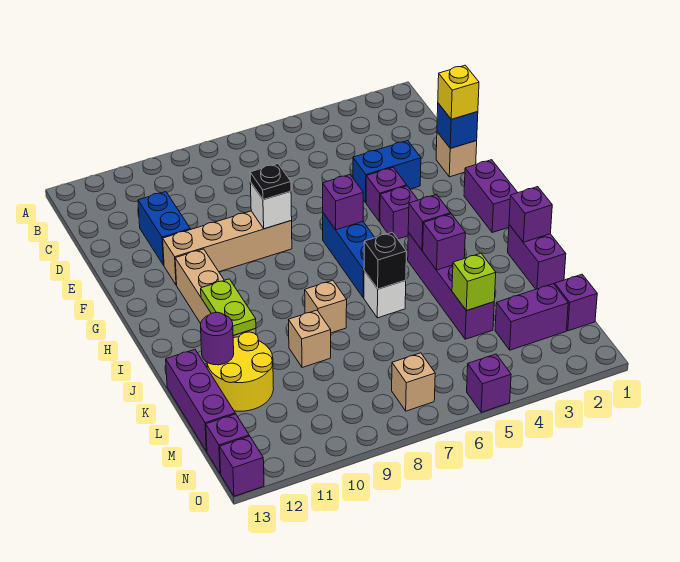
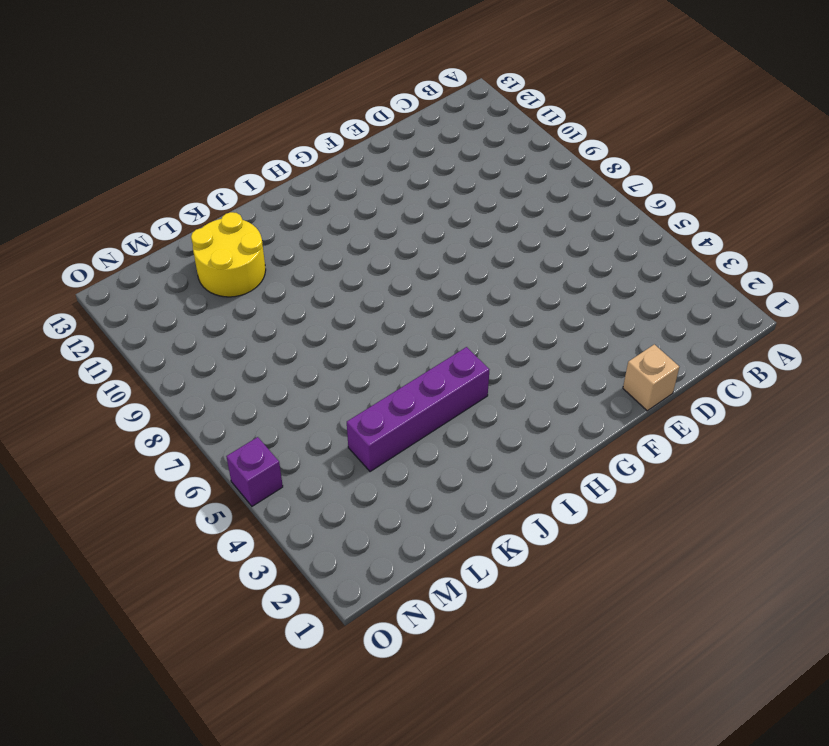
none -> blue brick D11:E11 level 1
none -> blue brick E3:E4 level 1
none -> purple brick F4 level 1
none -> tan brick F8:F11 level 1

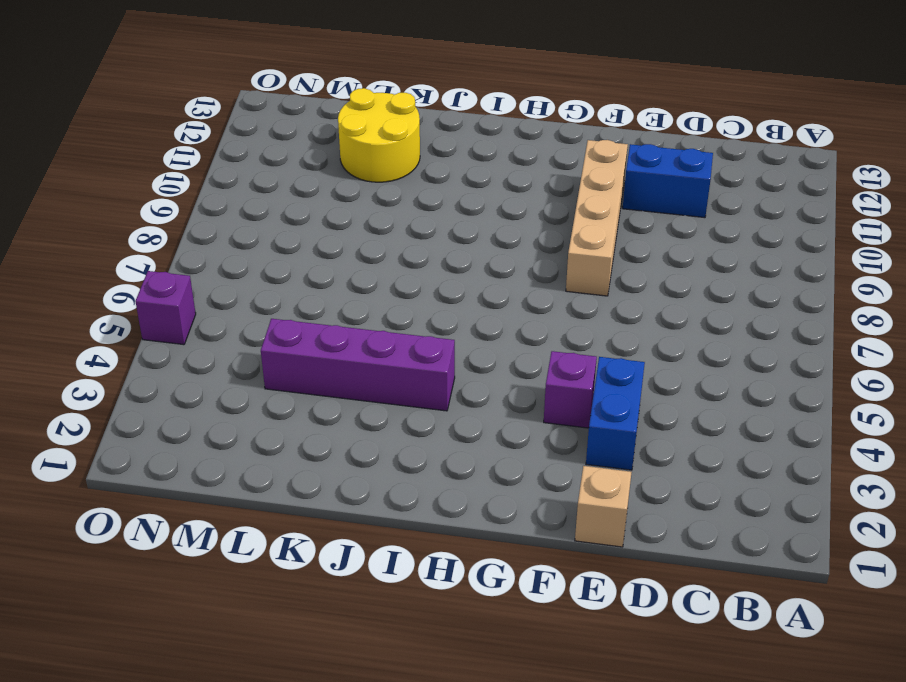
none -> purple brick G1:H1 level 1
none -> purple brick G4 level 1
none -> blue brick G6:I6 level 1
none -> tan brick G11:J11 level 1

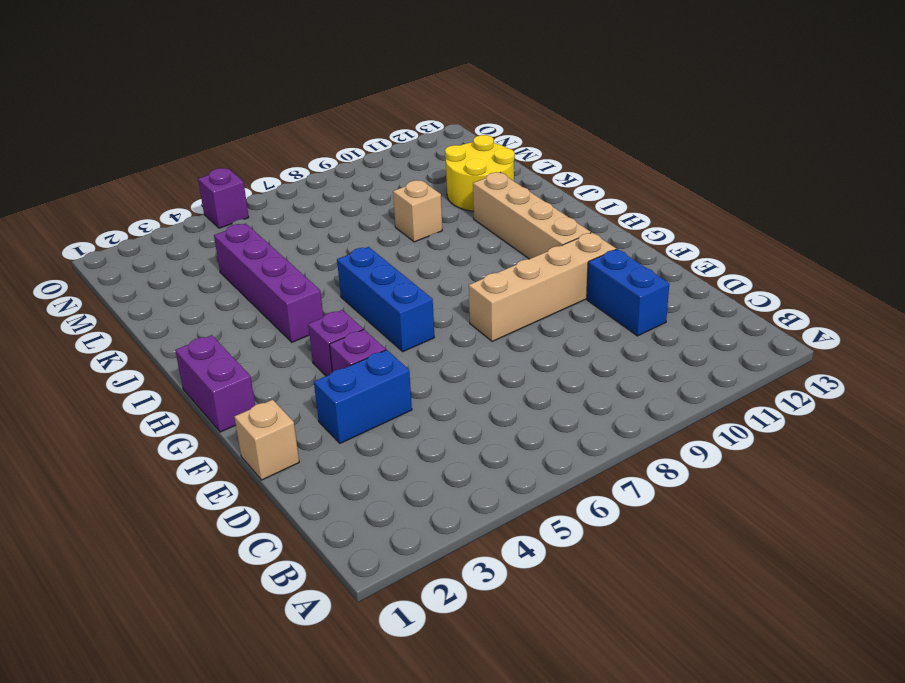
none -> purple brick J1:K1 level 1
none -> white brick J6 level 1
none -> tan brick J8 level 1
none -> purple brick K13:M13 level 1

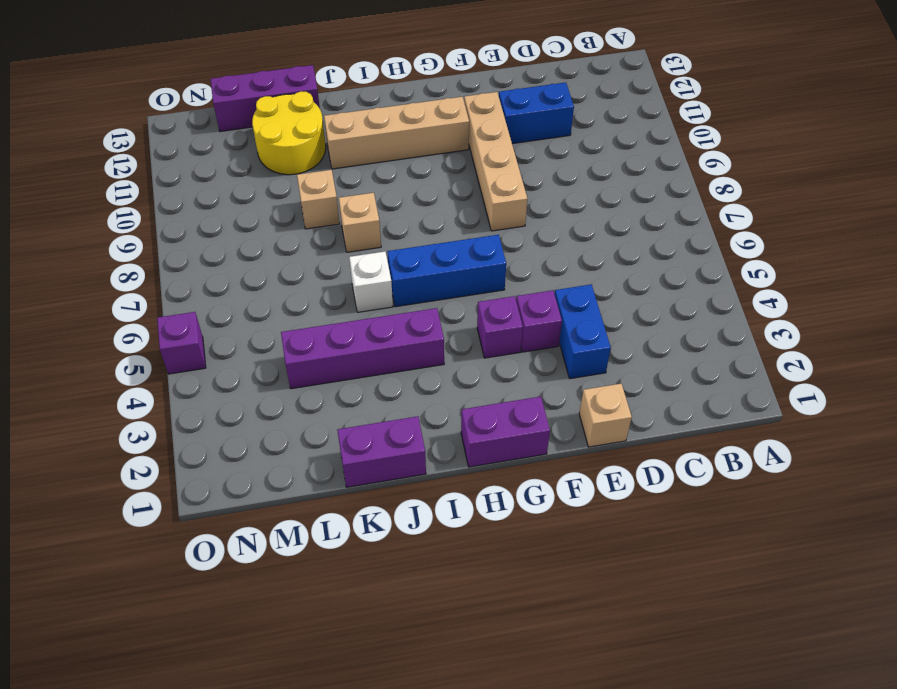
none -> purple brick M1 level 1
none -> purple brick M2:M3 level 1
none -> tan brick N7 level 1
none -> purple brick N13 level 1

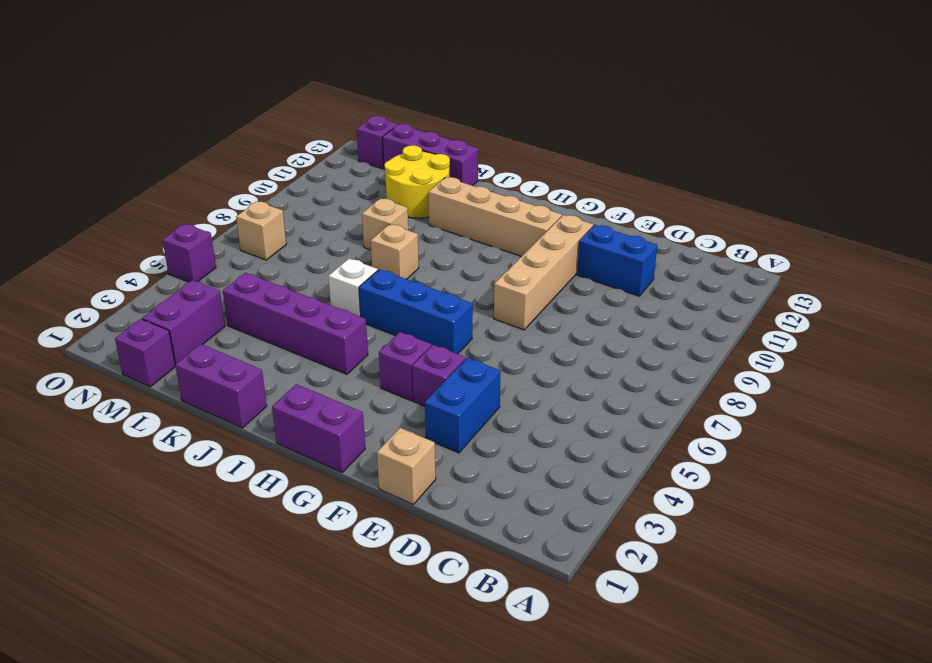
none -> purple brick O13 level 1
none -> blue brick E1 level 2
none -> white brick F8 level 2
none -> purple brick G6 level 2

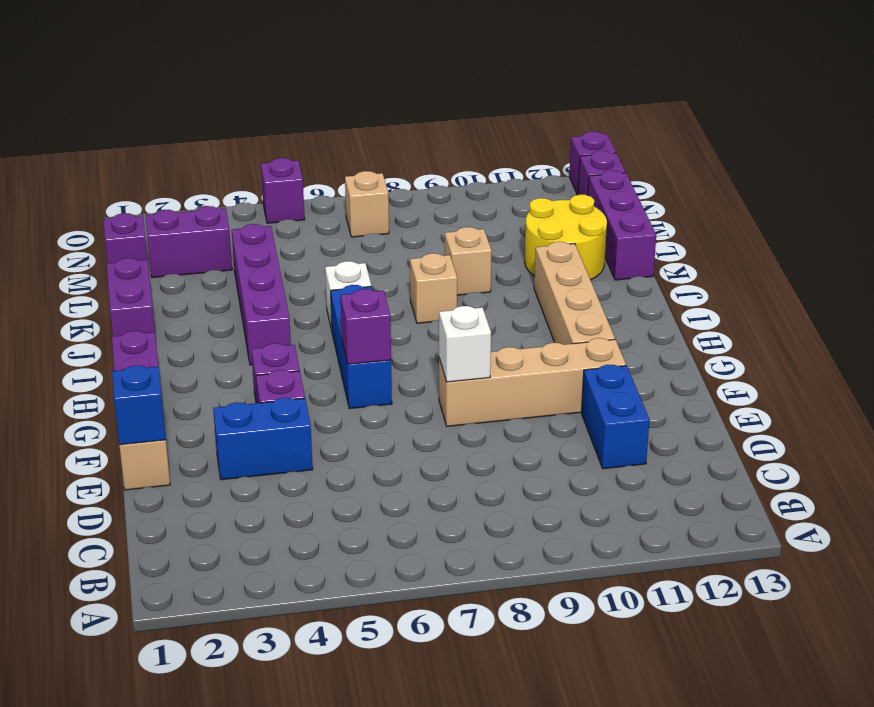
none -> purple brick I4 level 2
none -> lime plate I11:J11 level 2
none -> purple brick J1 level 2
none -> purple brick J4 level 2

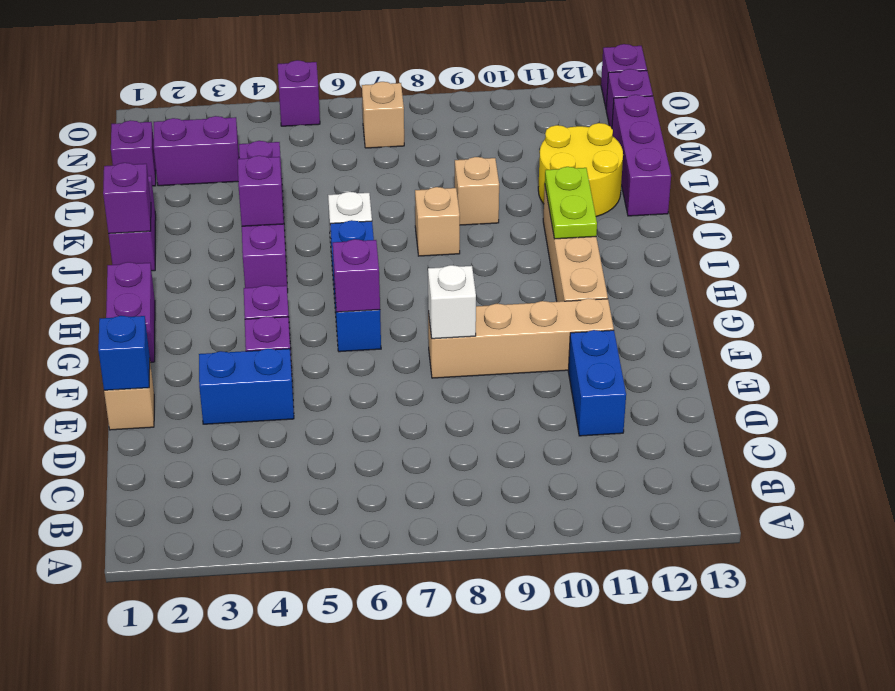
none -> purple brick I4 level 2
none -> black brick J6 level 2
none -> purple round brick K12 level 2
none -> lime brick L4 level 2

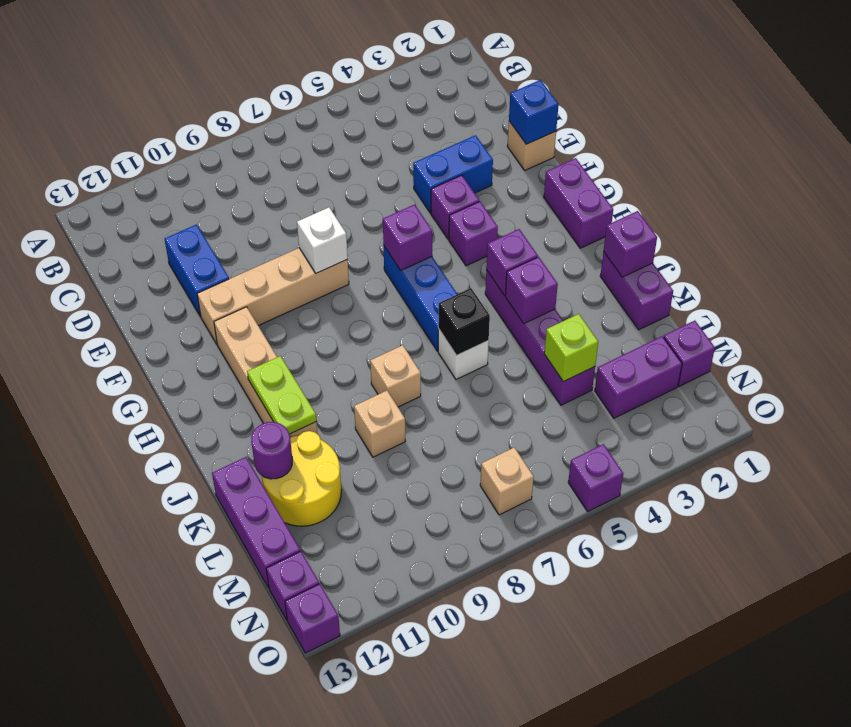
none -> yellow brick E1 level 3
none -> black plate F8 level 3

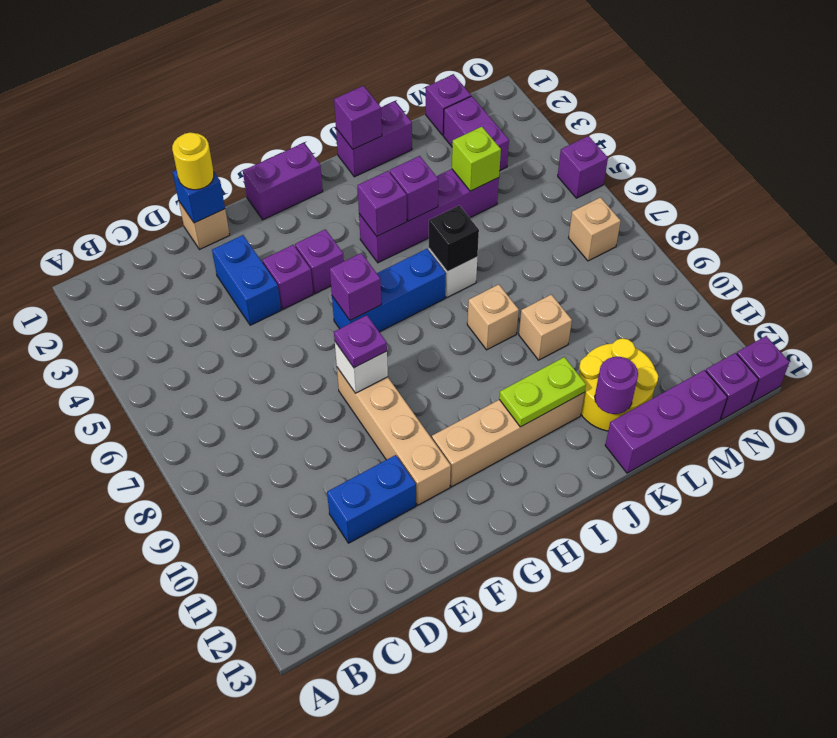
yellow round brick E1 level 3 -> yellow brick E1 level 3
purple plate F8 level 3 -> black plate F8 level 3

